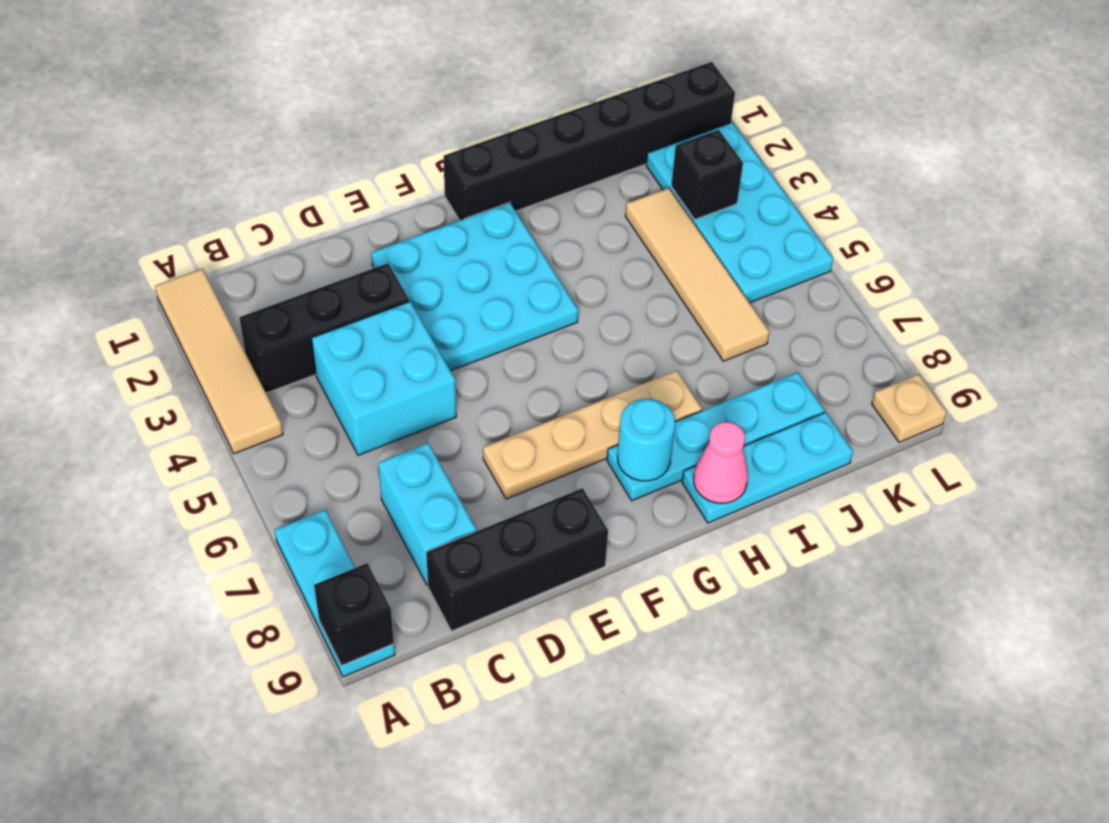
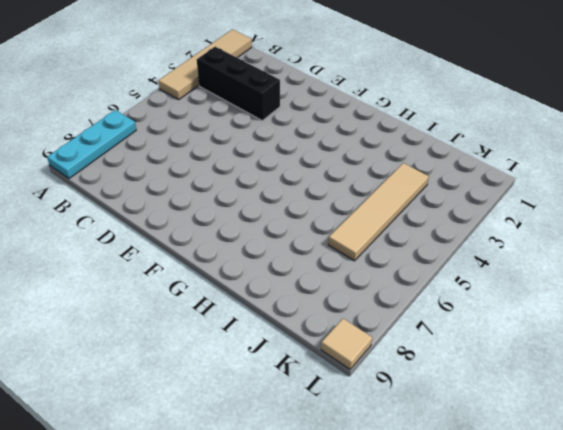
tan tile L9 level 1 -> tan plate L9 level 1
none -> cyan brick C4:D5 level 1
none -> cyan brick C7:C8 level 1
none -> black brick C9:E9 level 1

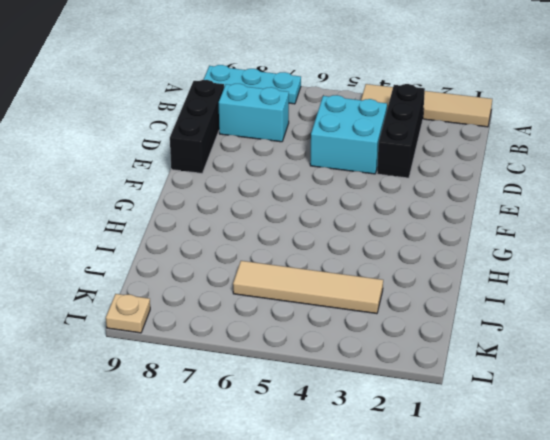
none -> cyan plate E2:G4 level 1
none -> tan plate E7:H7 level 1
none -> black brick G1:L1 level 1

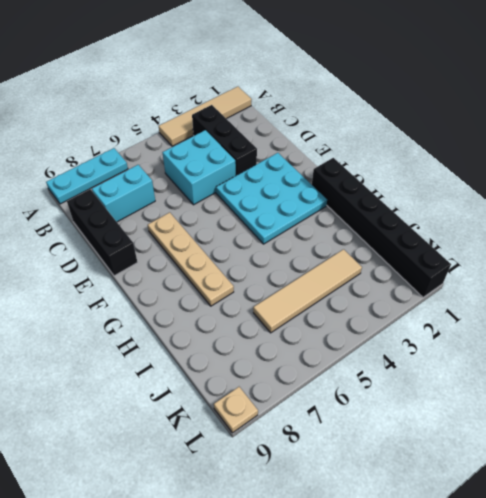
none -> cyan plate G8:J8 level 1
none -> cyan plate H9:J9 level 1
none -> cyan plate K2:L5 level 1

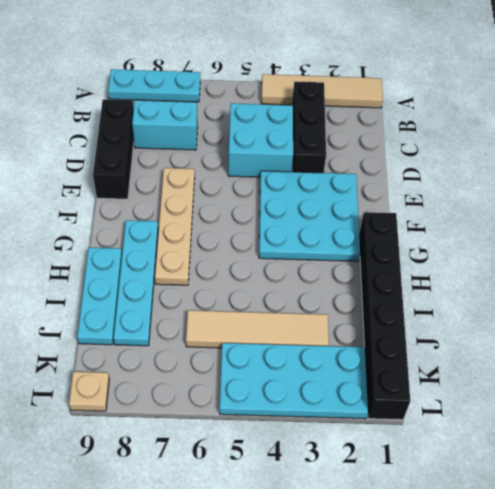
none -> black brick A9 level 2
none -> cyan round brick G8 level 2
none -> pink cone H9 level 2

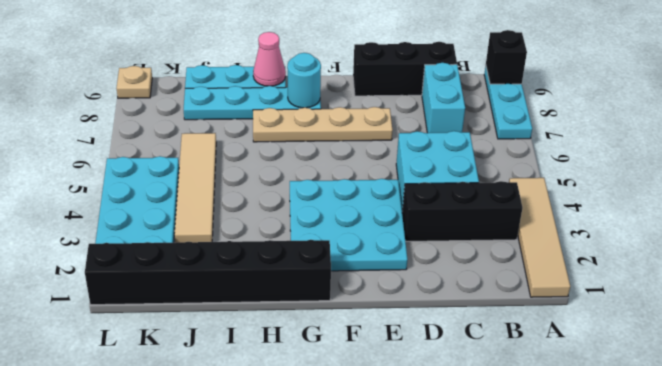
none -> black brick K3 level 2

